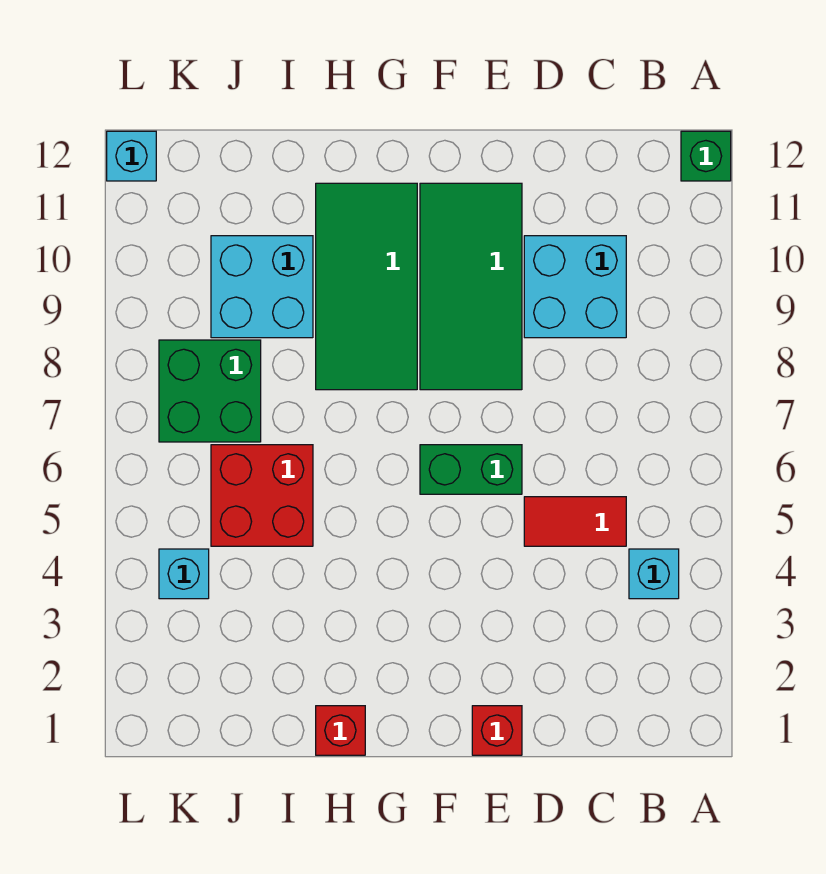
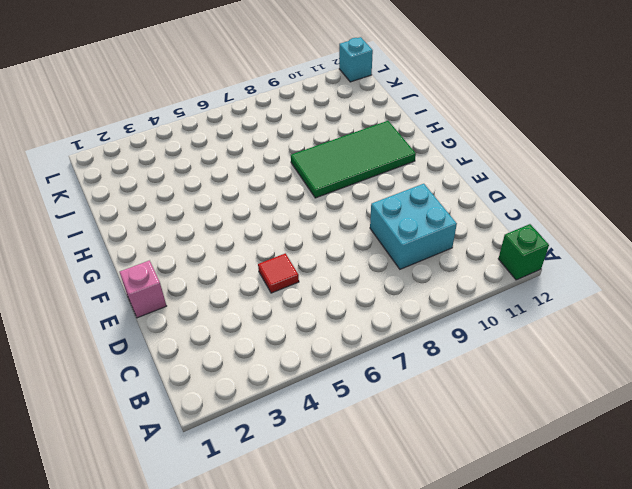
red tile D5 level 1 -> red tile C5:D5 level 1
pink brick E1 level 1 -> red brick E1 level 1
none -> cyan brick B4 level 1
none -> green brick E6:F6 level 1
none -> green tile E8:F11 level 1

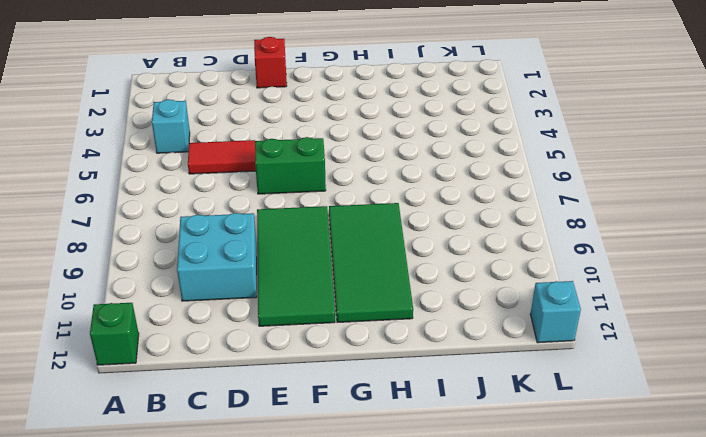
none -> red brick H1 level 1
none -> red brick I5:J6 level 1
none -> cyan brick I9:J10 level 1

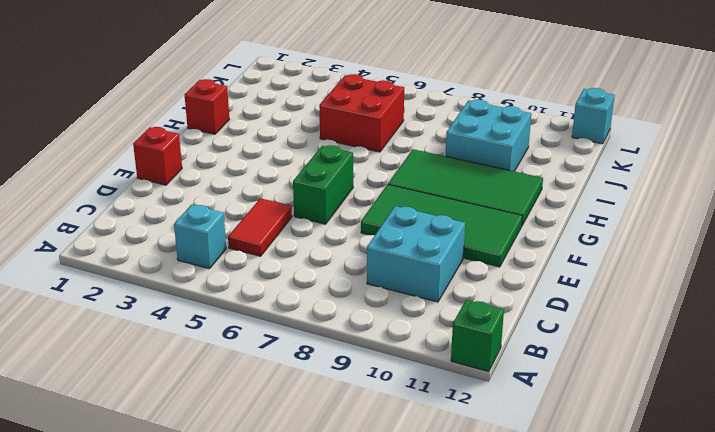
none -> green brick J7:K8 level 1
none -> cyan brick K4 level 1

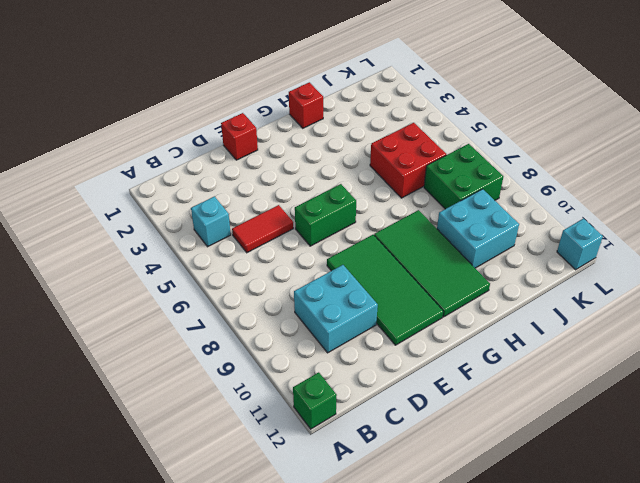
none -> cyan brick K4 level 1

